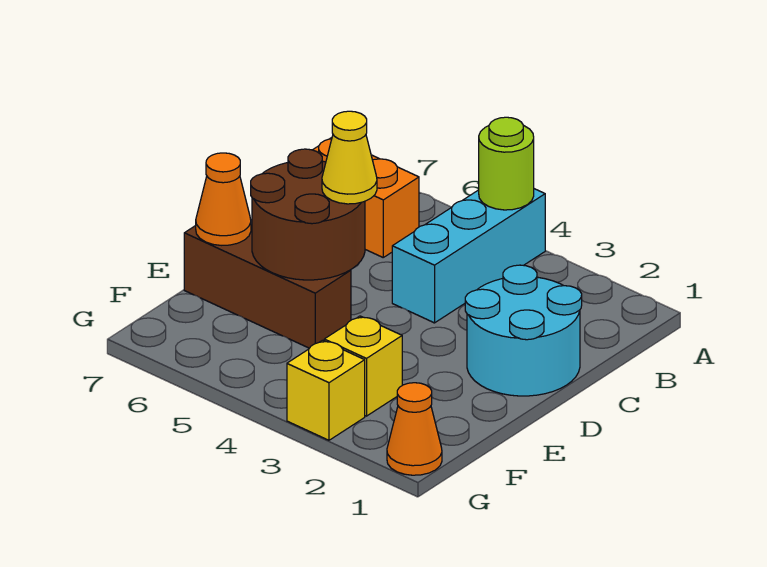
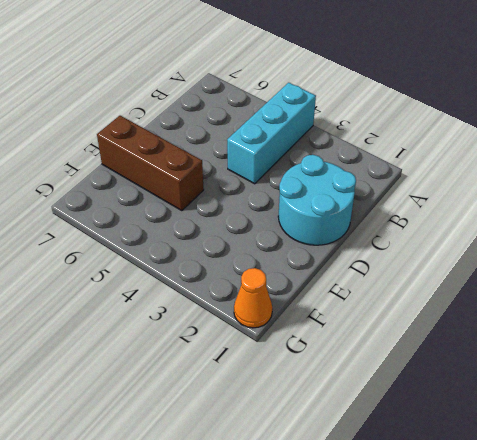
none -> orange brick B6:B7 level 1
none -> yellow brick F3 level 1

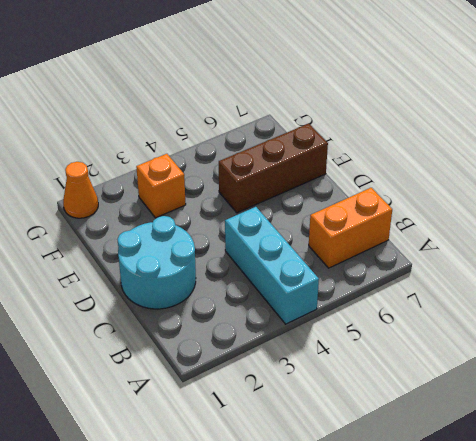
orange brick F3 level 1 -> yellow brick F3 level 1
none -> yellow brick G3 level 1
none -> lime round brick A4 level 2

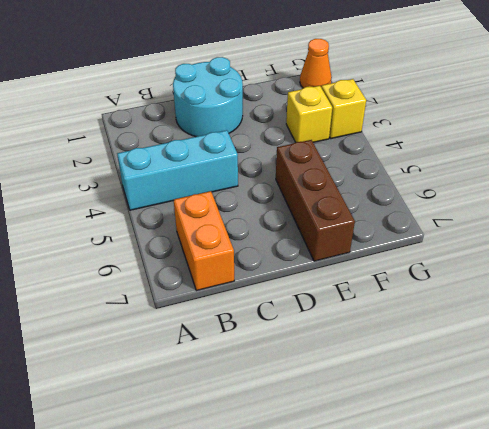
none -> lime round brick A4 level 2
none -> brown round brick D5:E6 level 2

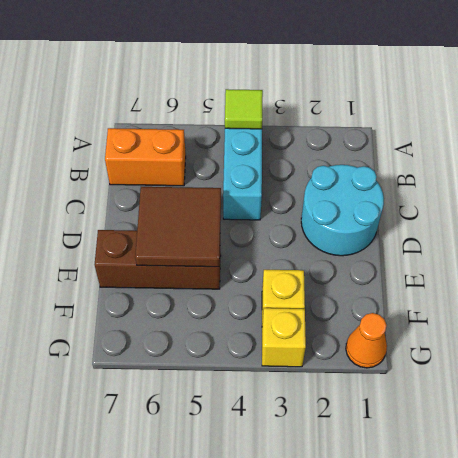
lime tile A4 level 2 -> lime round brick A4 level 2
brown tile D5:E6 level 2 -> brown round brick D5:E6 level 2
none -> orange cone E7 level 2
none -> yellow cone D5 level 3

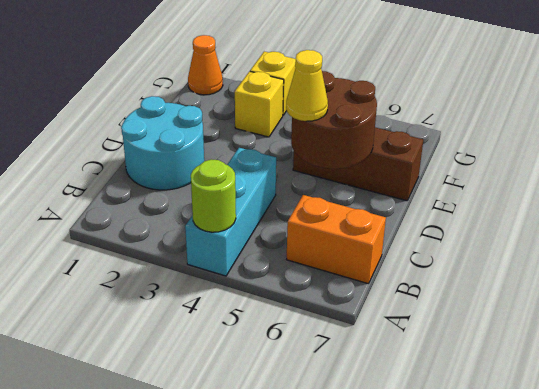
none -> orange cone E7 level 2

